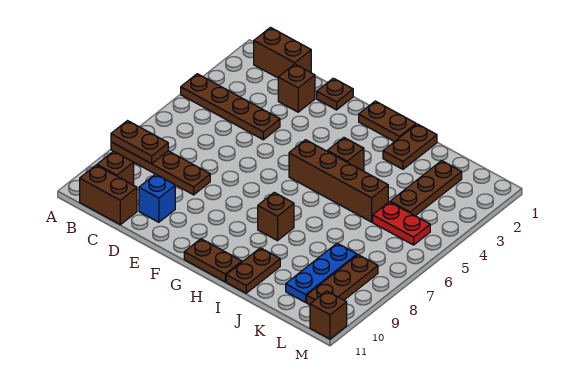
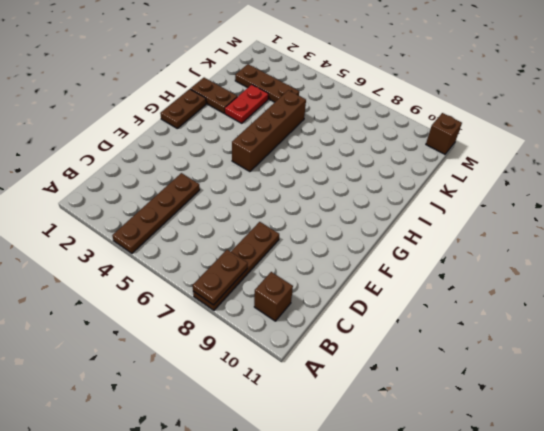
red plate I3:J3 level 1 -> red plate K5:L5 level 1
none -> brown brick B1:C1 level 1
none -> brown brick B11:C11 level 1
none -> brown brick D2 level 1

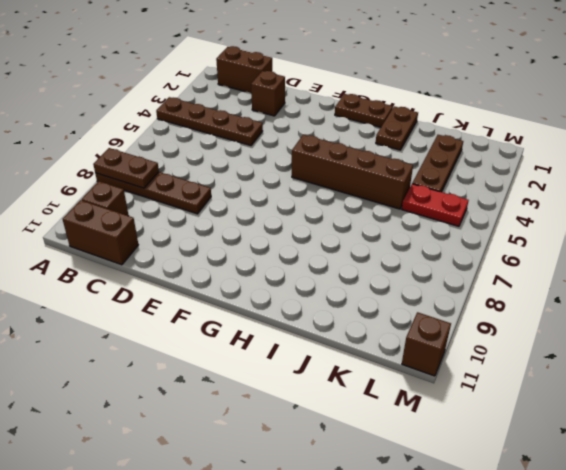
none -> blue brick D10 level 1
none -> brown plate E1 level 1
none -> brown plate G11:H11 level 1

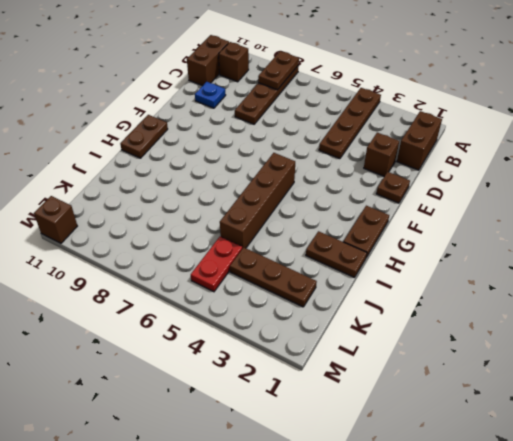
blue plate D10 level 1 -> blue brick D10 level 1
none -> brown brick H4 level 1
none -> brown brick H8 level 1
none -> brown plate I10:I11 level 1

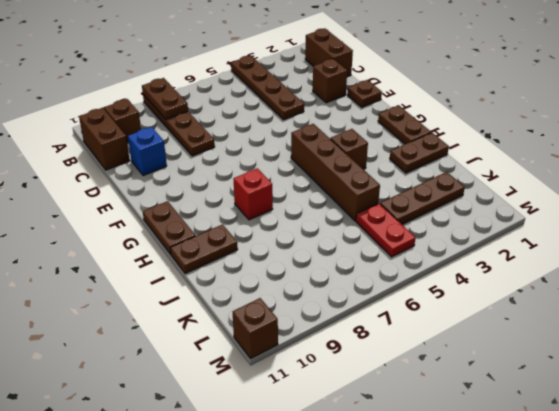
red brick H8 level 1 -> brown brick H8 level 1
none -> blue plate K8:K10 level 1
none -> brown plate L8:L10 level 1

